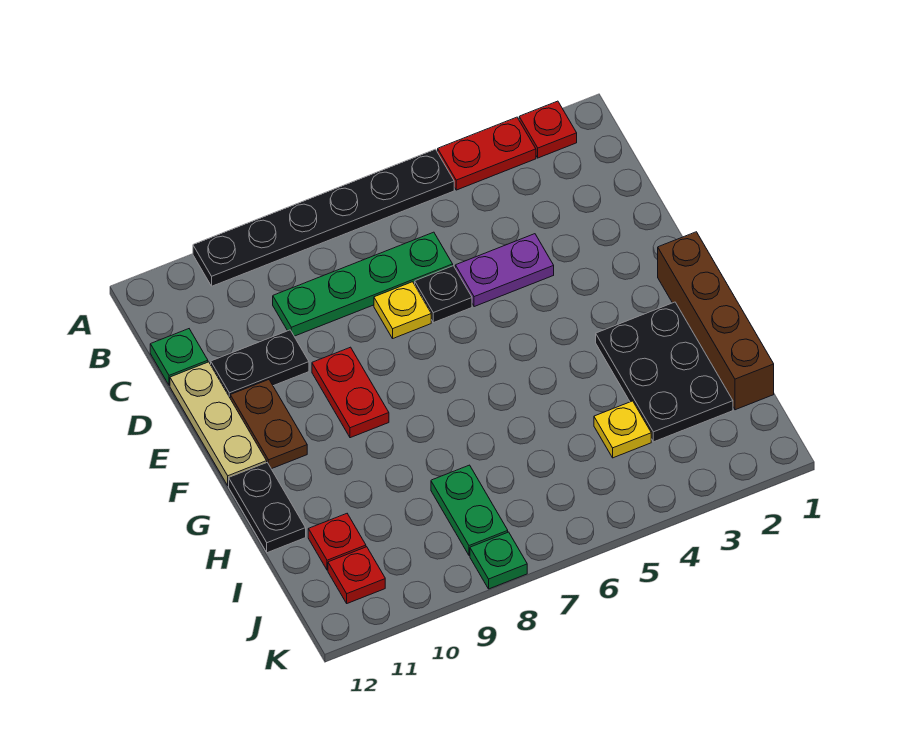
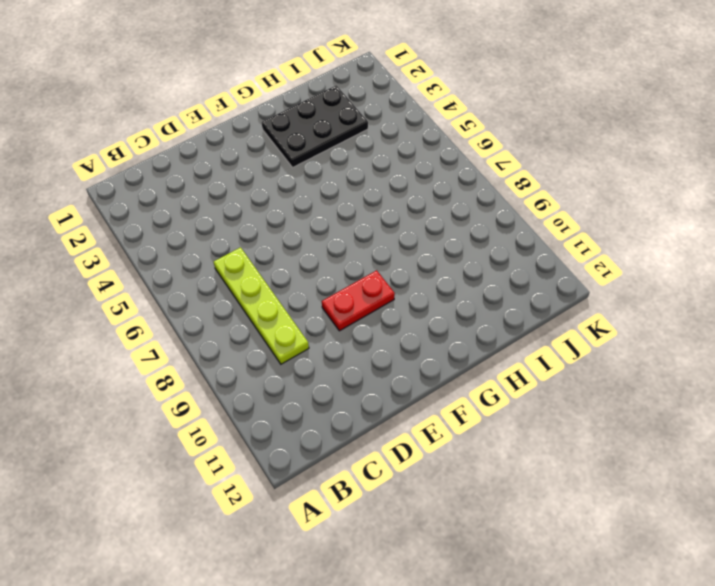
lime plate C6:C9 level 1 -> green plate C6:C9 level 1
none -> red plate A2 level 1
none -> red plate A3:A4 level 1
none -> black plate A5:A10 level 1

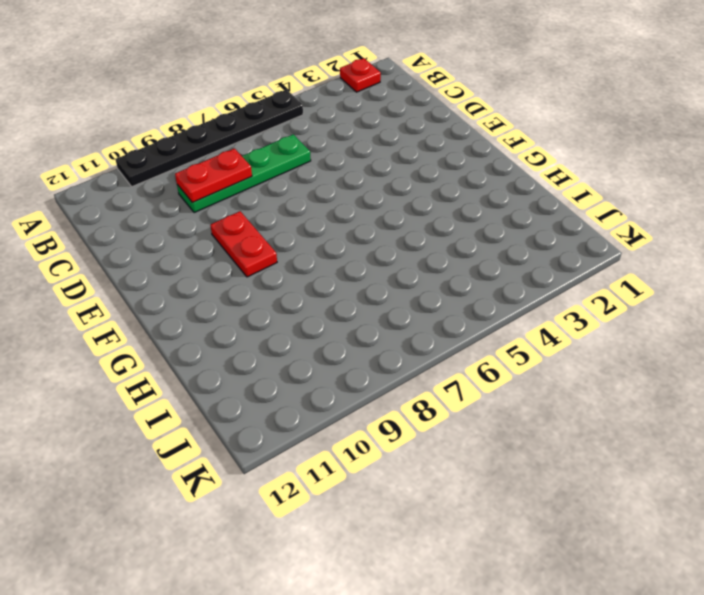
red plate C8:C9 level 2 -> red plate A3:A4 level 1
none -> green plate C12 level 1
none -> purple plate D4:D5 level 1
none -> black plate D6 level 1

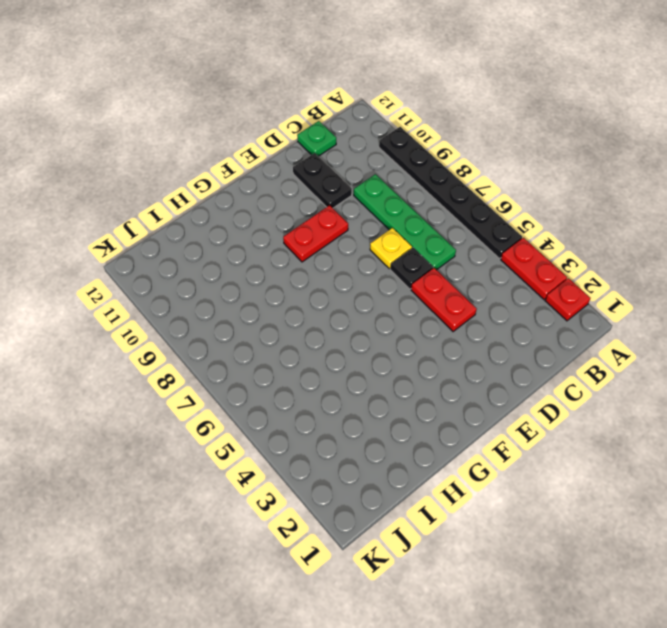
red plate D4:D5 level 1 -> purple plate D4:D5 level 1
none -> tan plate D12:F12 level 1
none -> brown plate E11:F11 level 1
none -> brown brick F1:I1 level 1

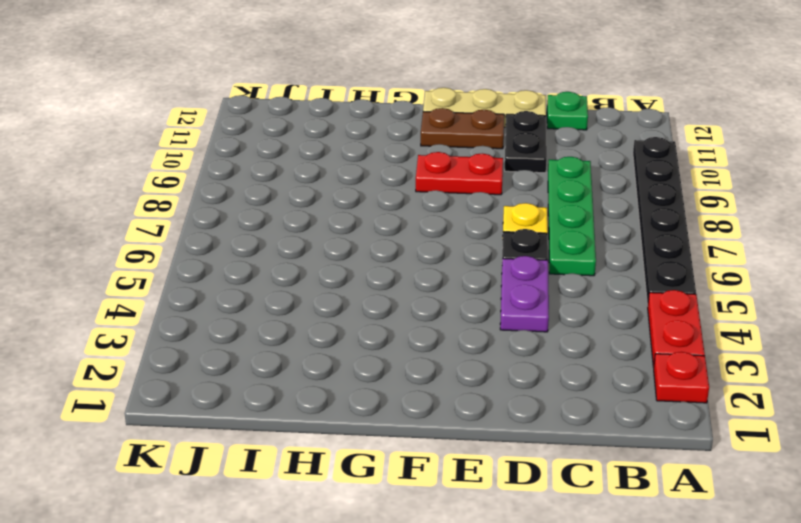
none -> brown brick F1:I1 level 1
none -> black plate G2:I3 level 1
none -> black plate G12:H12 level 1

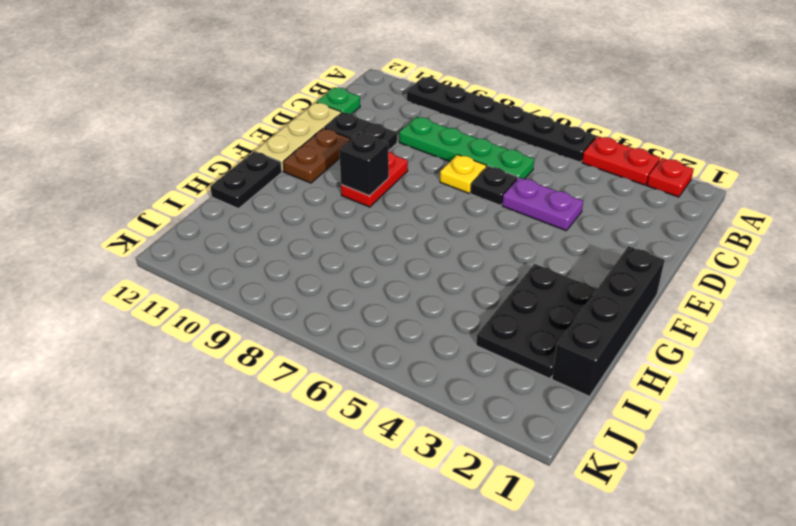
black brick F1:I1 level 1 -> brown brick F1:I1 level 1
black brick F9 level 2 -> none
none -> yellow plate I4 level 1
none -> green plate I8:J8 level 1
none -> red plate I11 level 1

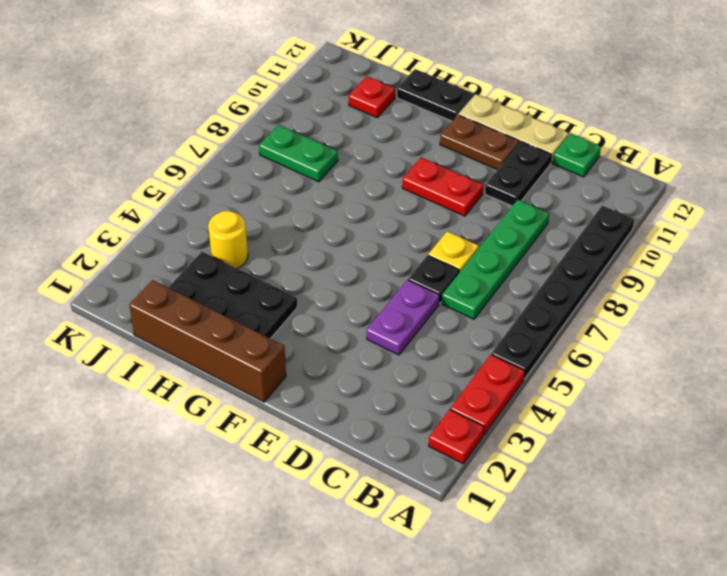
yellow round brick I4 level 1 -> yellow plate I4 level 1
none -> red plate J11 level 1
none -> green plate K8 level 1

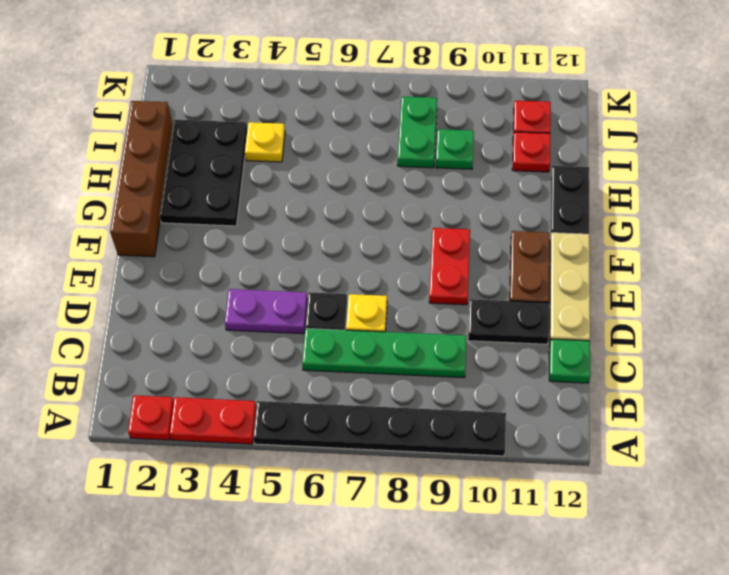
green plate I9 level 1 -> green plate K8 level 1

